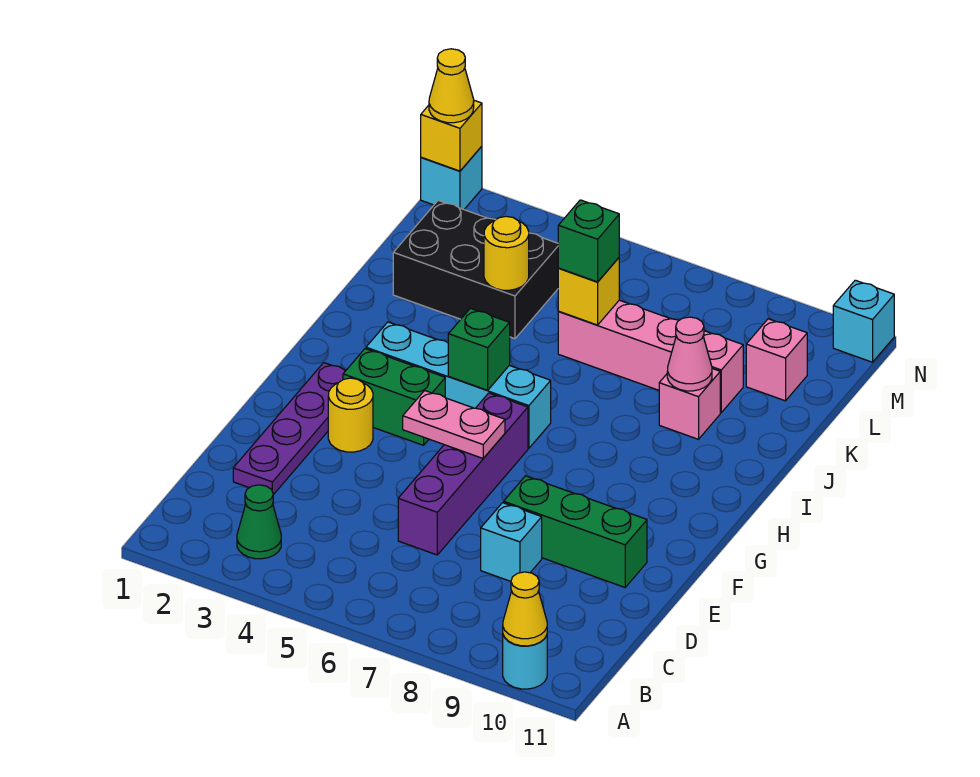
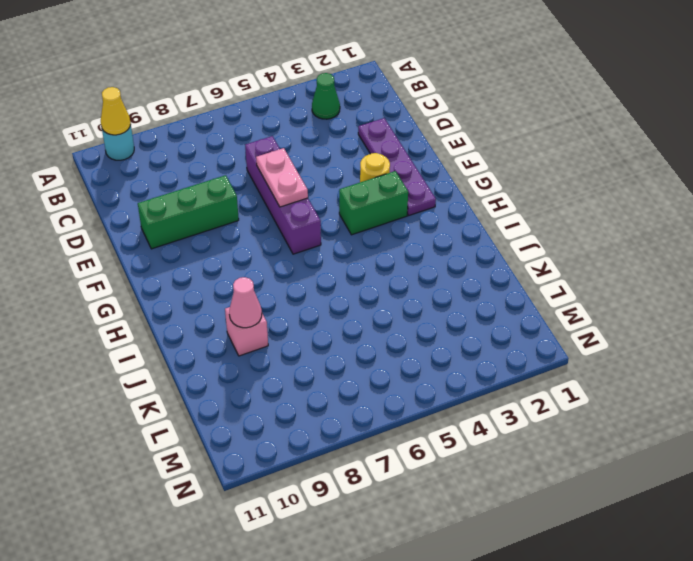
pink plate E6:F6 level 2 -> pink plate F5:F6 level 2
none -> cyan brick D8 level 1
none -> cyan brick H3:H6 level 1
none -> black brick K2:L4 level 1

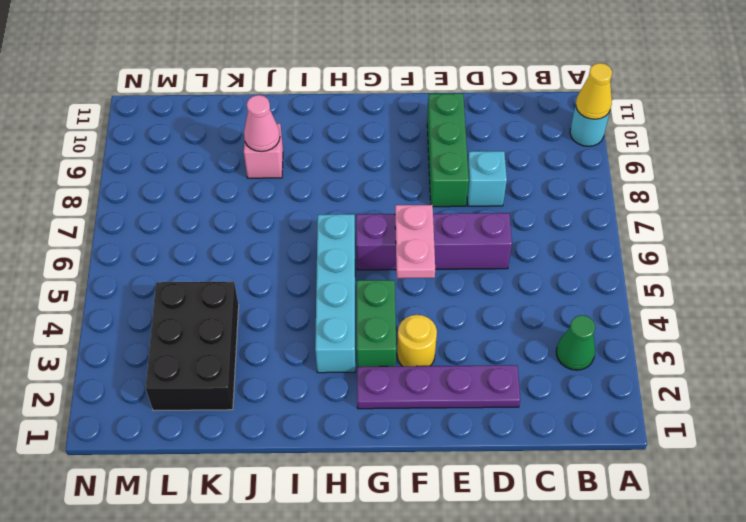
none -> pink brick K6:K9 level 1
none -> pink brick L10 level 1
none -> cyan brick N1 level 1

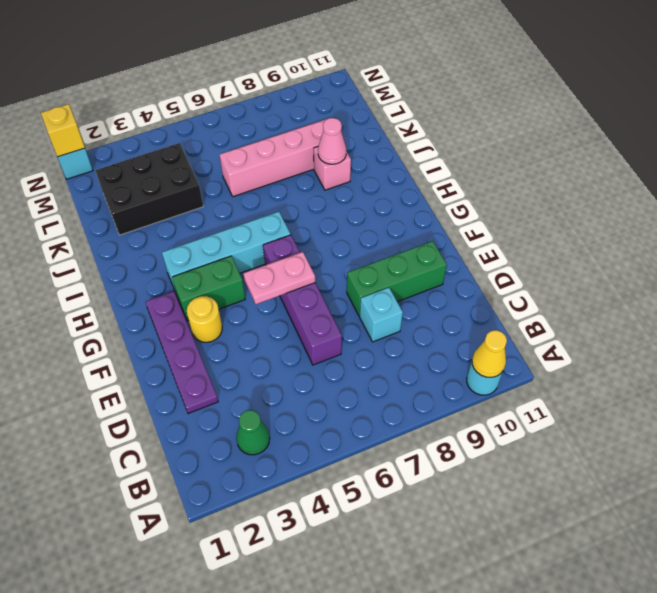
none -> pink brick L10 level 1
none -> cyan brick N11 level 1
none -> green brick H5 level 2

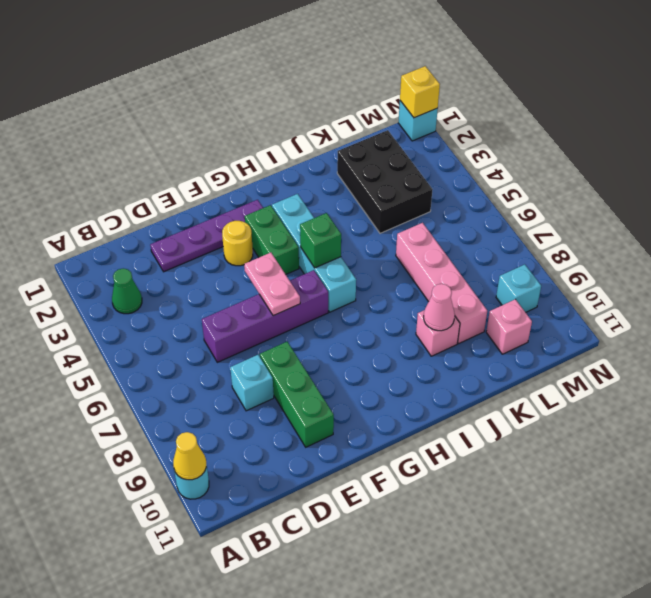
cyan brick M9 level 1 -> cyan brick N11 level 1
none -> yellow round brick K4 level 2
none -> yellow brick K6 level 2
none -> green brick K6 level 3

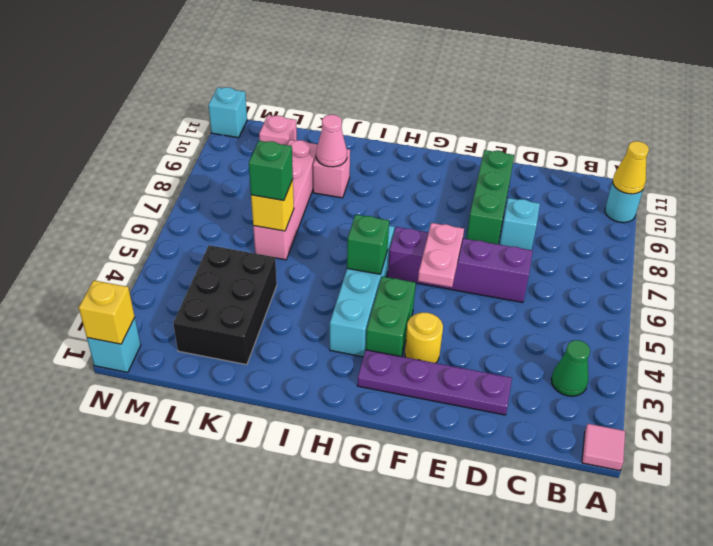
pink tile A1 level 1 -> none
none -> yellow round brick K4 level 2
none -> yellow cone N1 level 3

